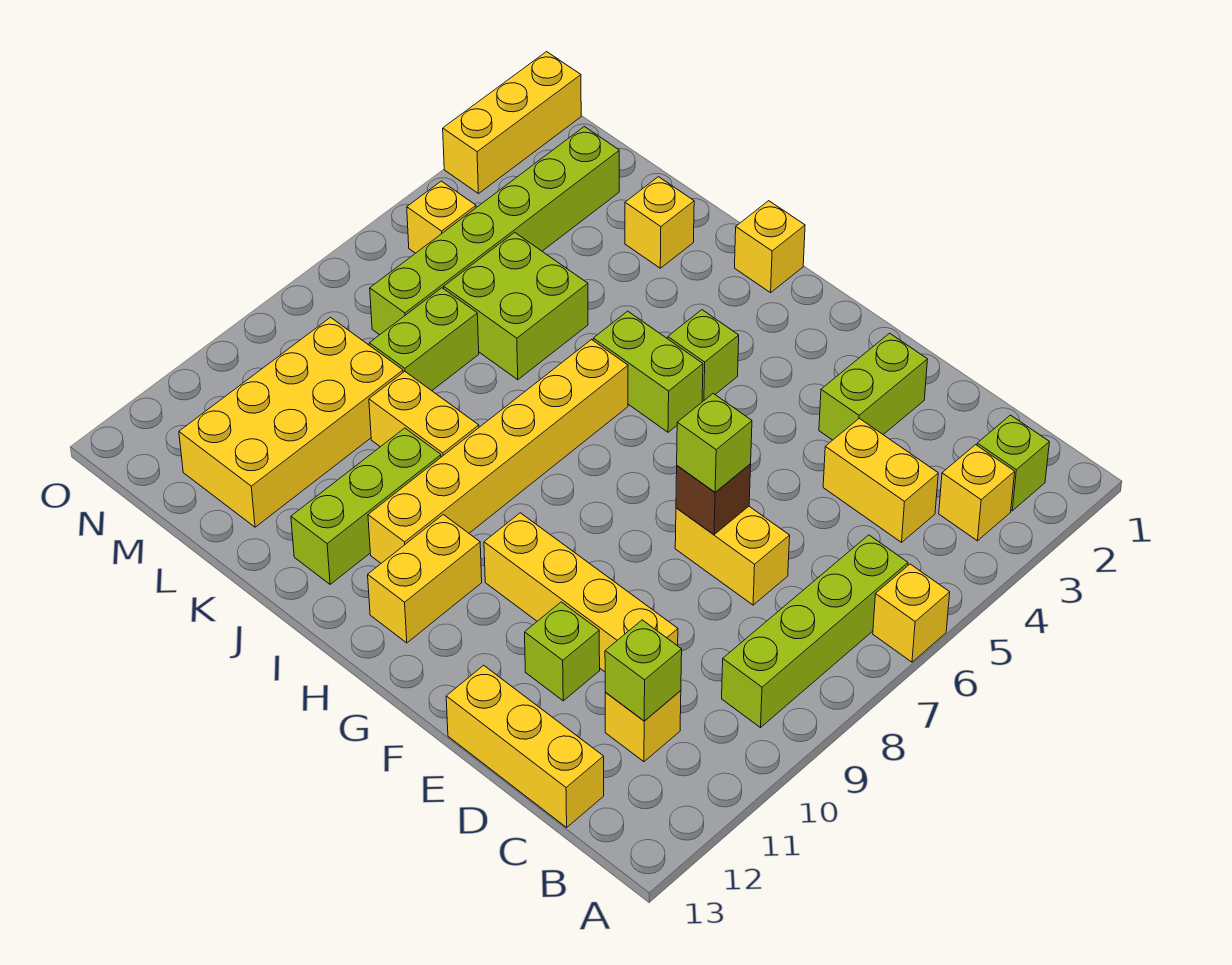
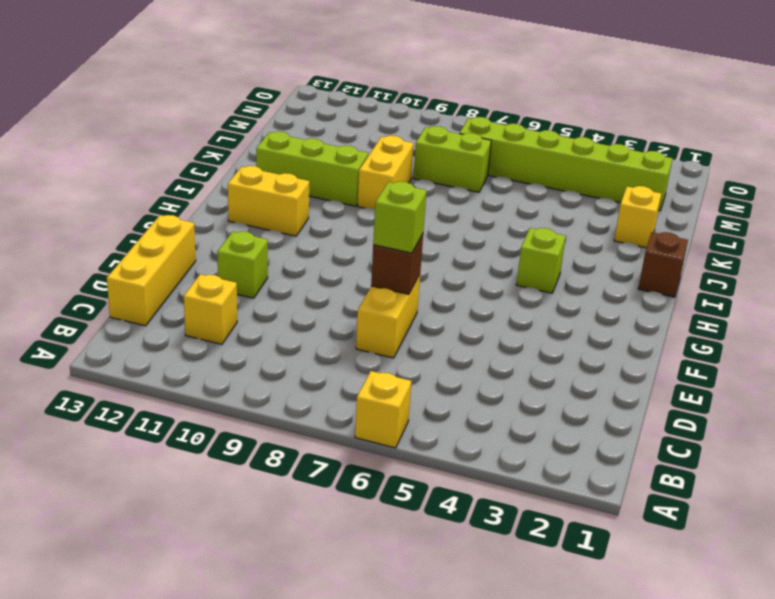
brown brick I1 level 1 -> yellow brick I1 level 1
none -> lime brick B2 level 1
none -> yellow brick B3 level 1
none -> lime brick B6:B9 level 1

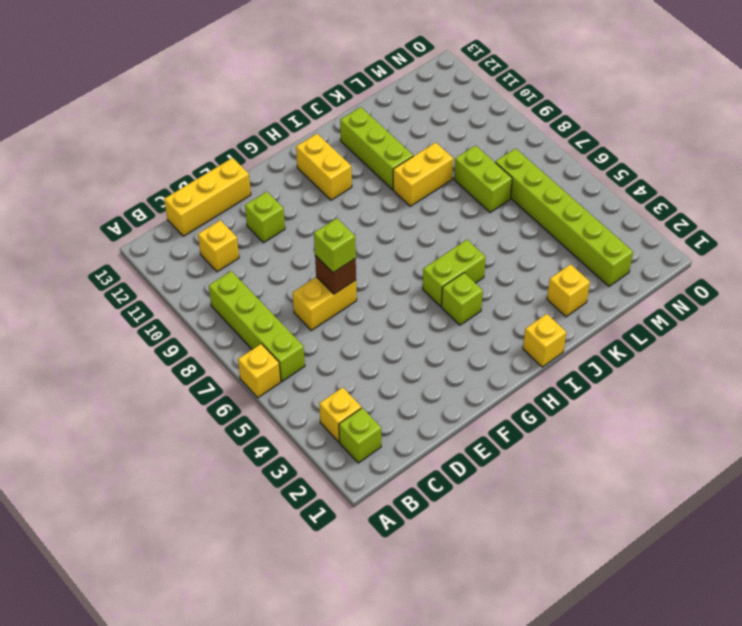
none -> yellow brick C4:D4 level 1
none -> yellow brick D10:G10 level 1
none -> lime brick E2:E3 level 1

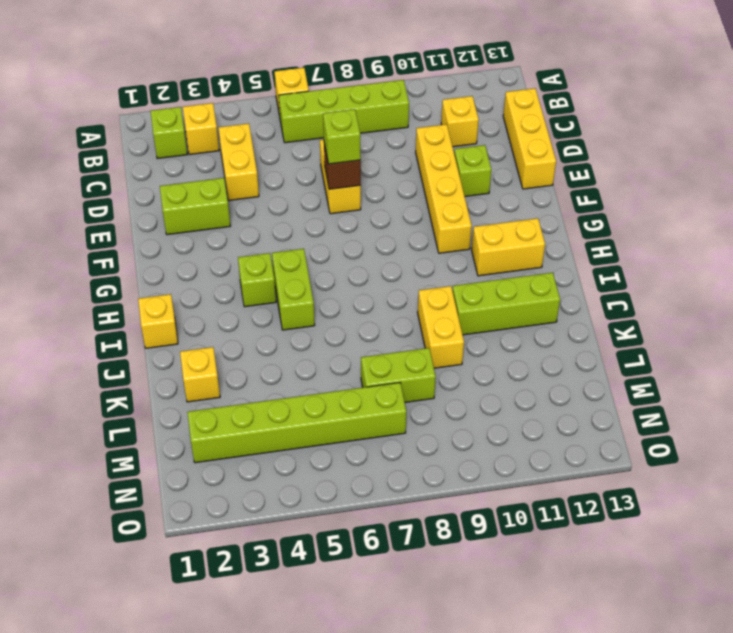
none -> yellow brick I6:I11 level 1
none -> lime brick K5:L6 level 1
none -> yellow brick L9:M12 level 1

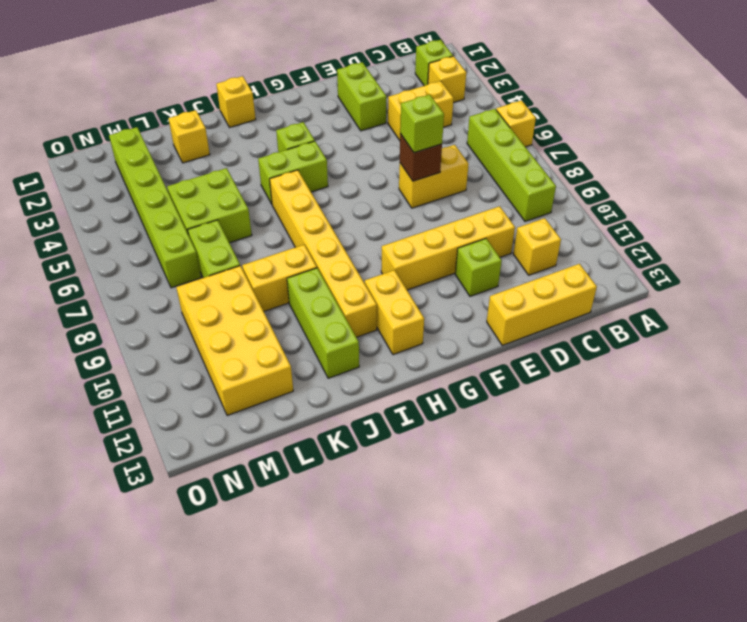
none -> yellow brick N5 level 1
none -> yellow brick O1:O3 level 1
none -> lime brick C11 level 2

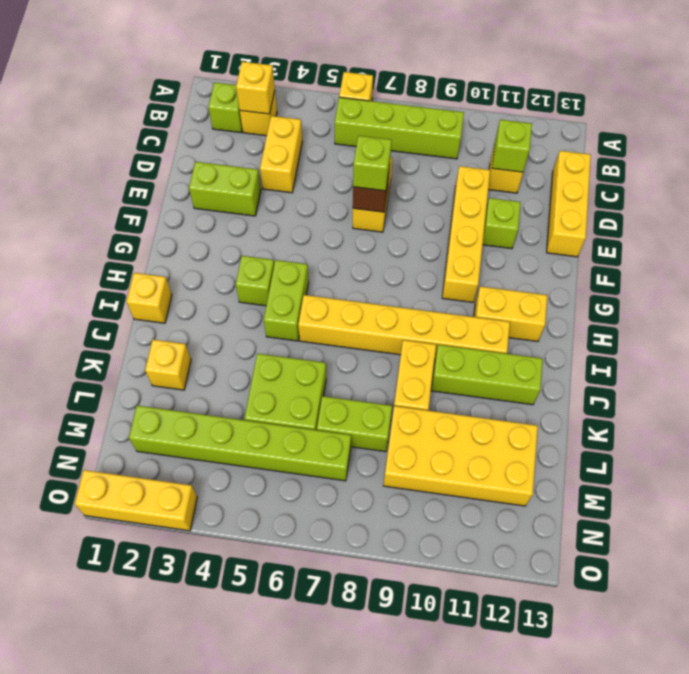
yellow brick B3 level 2 -> yellow brick N5 level 1

